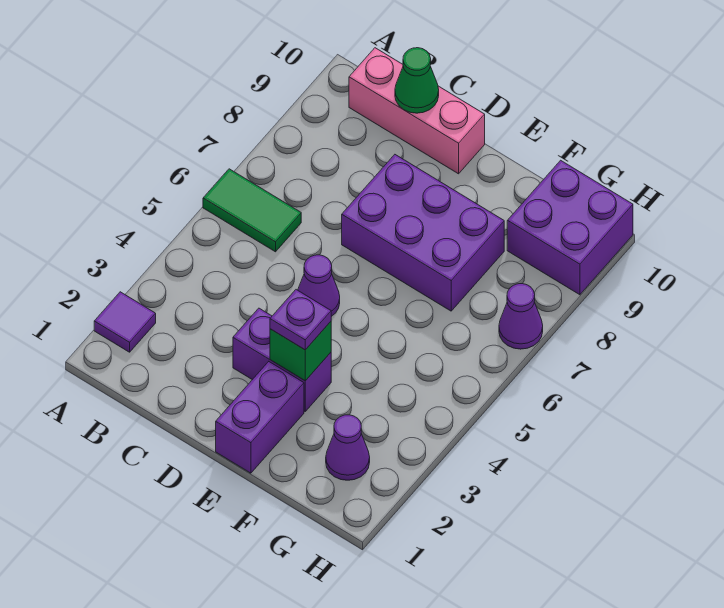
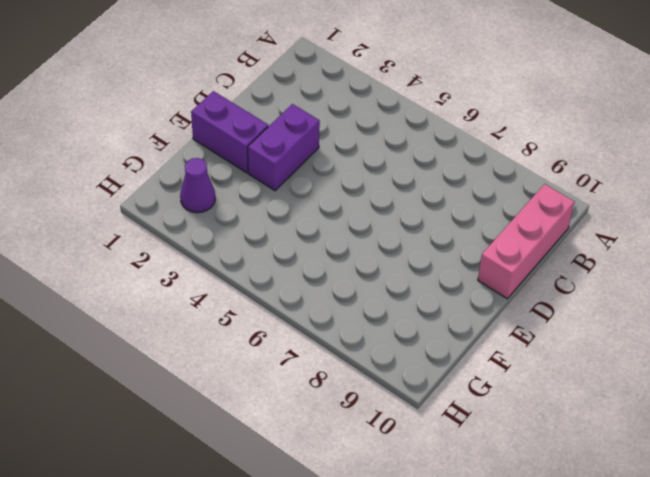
none -> purple tile A2 level 1
none -> green tile A6:B6 level 1
none -> purple cone D5 level 1

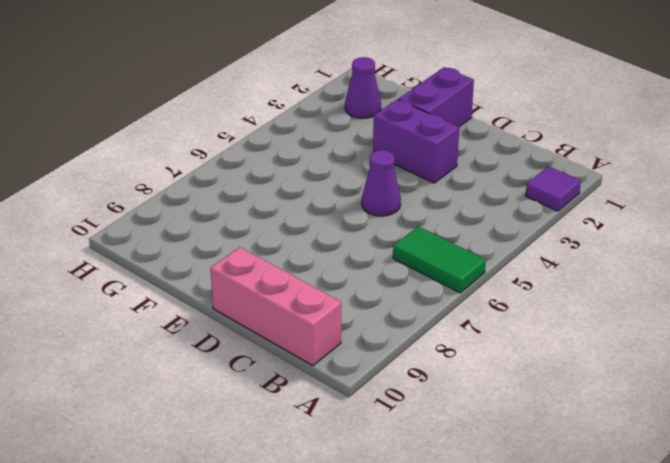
none -> purple brick D7:F8 level 1
none -> purple brick G9:H10 level 1
none -> purple cone H7 level 1

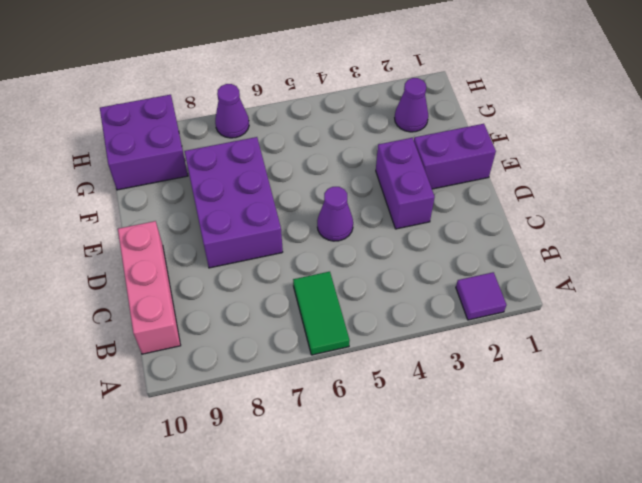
none -> green cone C10 level 2
none -> green brick E3 level 2
none -> purple plate E3 level 3

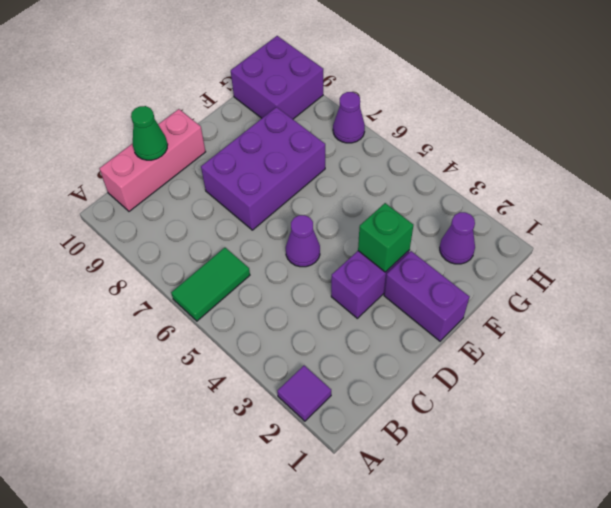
none -> purple plate E3 level 3

